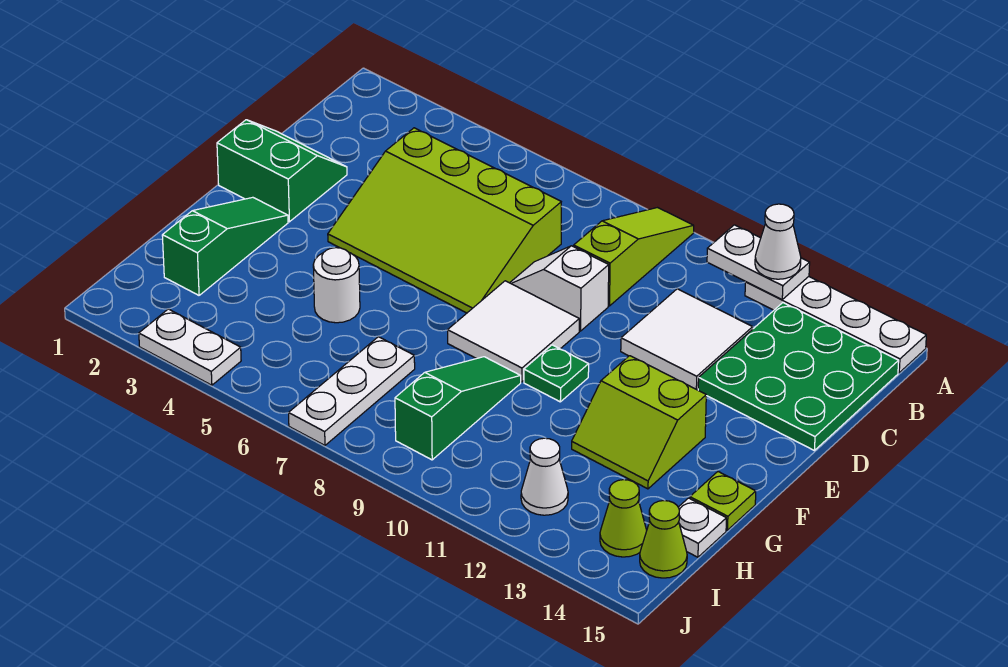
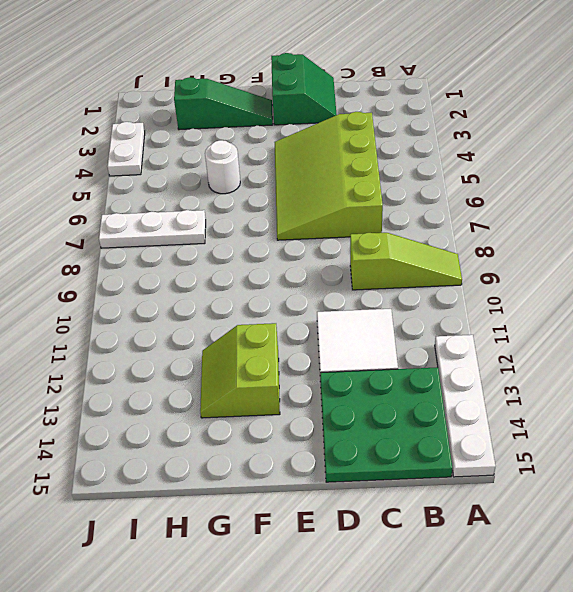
none -> white slope D8:D9 level 1 top 9
none -> white tile E8:F9 level 1
none -> green plate F10 level 1

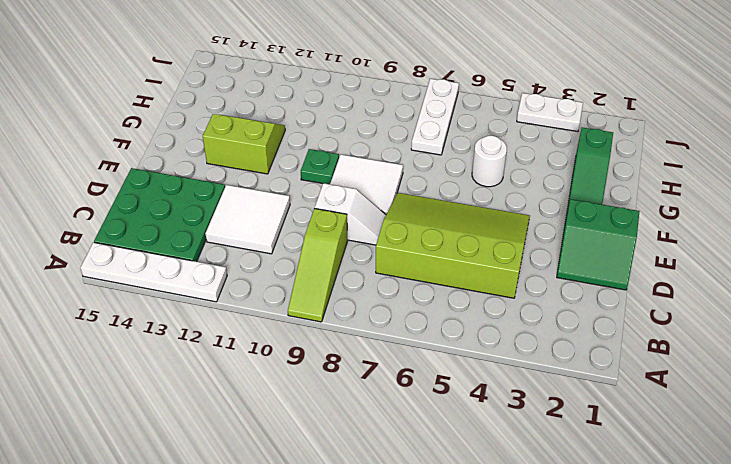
none -> green slope G9:I9 level 1 top I
none -> lime plate G15 level 1
none -> white plate H15 level 1

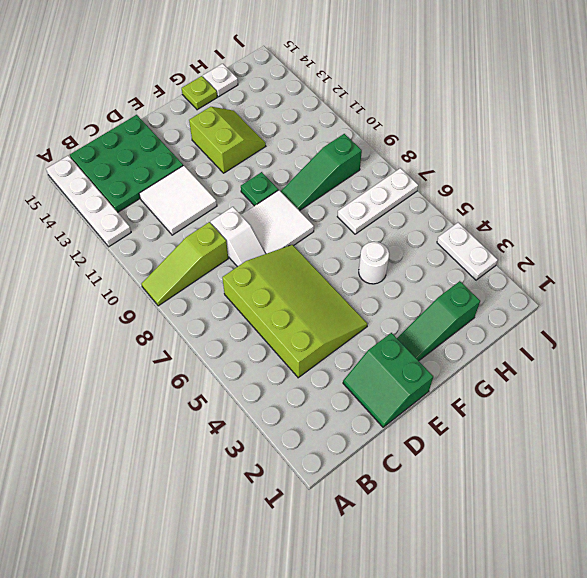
none -> white cone I12 level 1
none -> lime cone I14 level 1
none -> lime cone I15 level 1

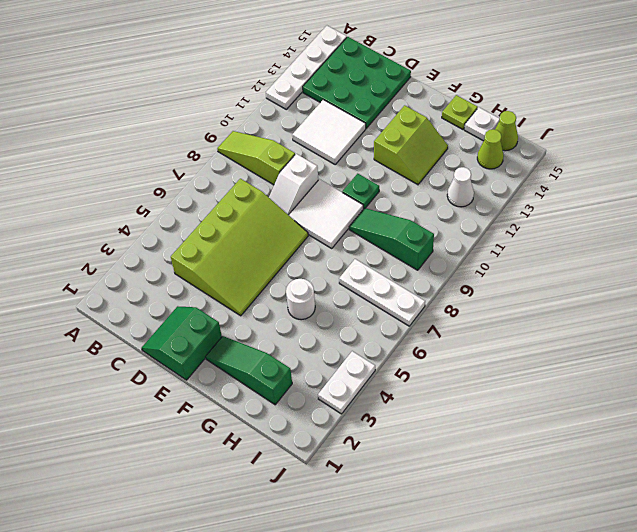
none -> white plate A11:A12 level 2
none -> white cone A12 level 3

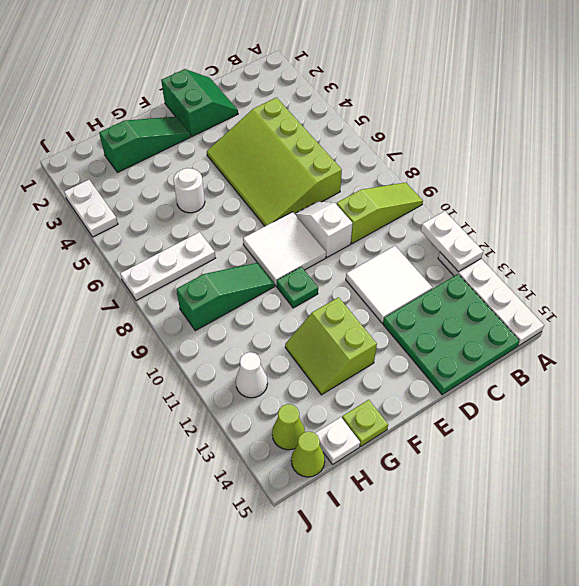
none -> white cone A12 level 3

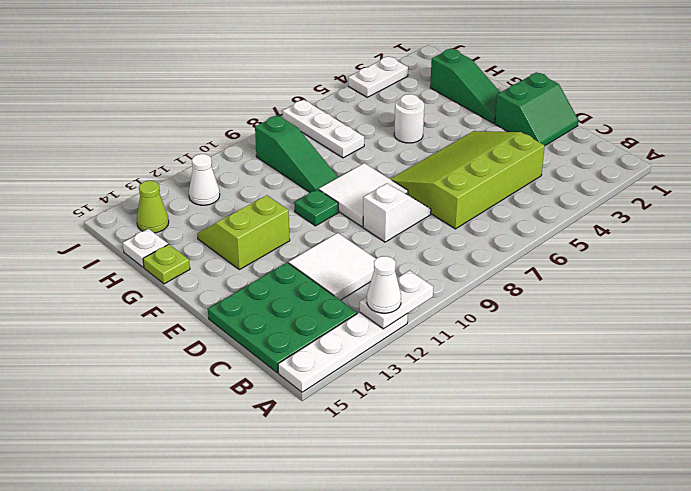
none -> lime slope A9:C9 level 1 top C
none -> lime cone I15 level 1

